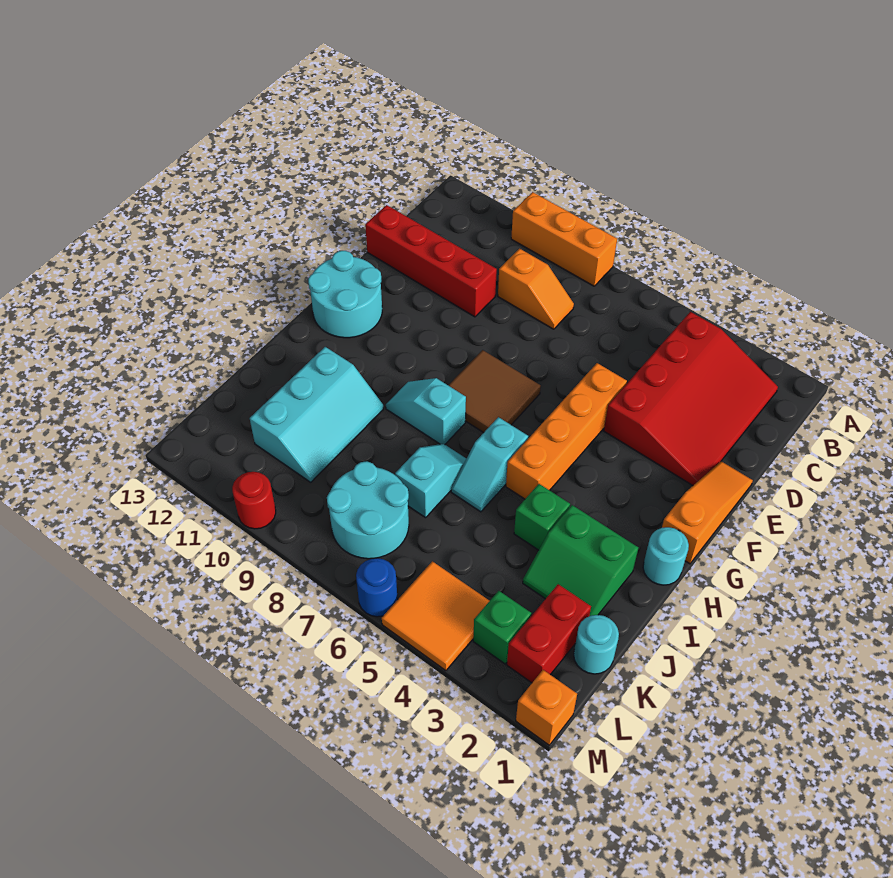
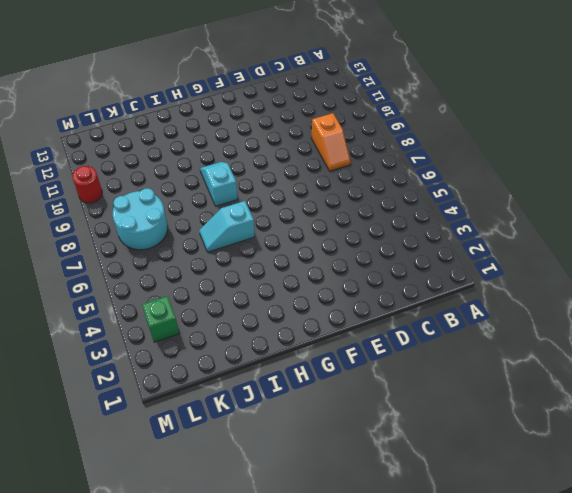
none -> orange brick A8:A10 level 1
none -> red slope B2:E4 level 1 top 4
none -> red brick D10:D13 level 1

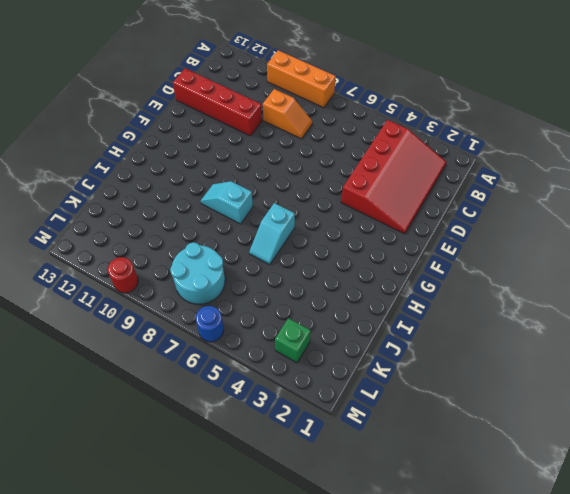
none -> orange slope E1:G1 level 1 top G
none -> orange brick E5:H5 level 1
none -> brown tile F7:G8 level 1

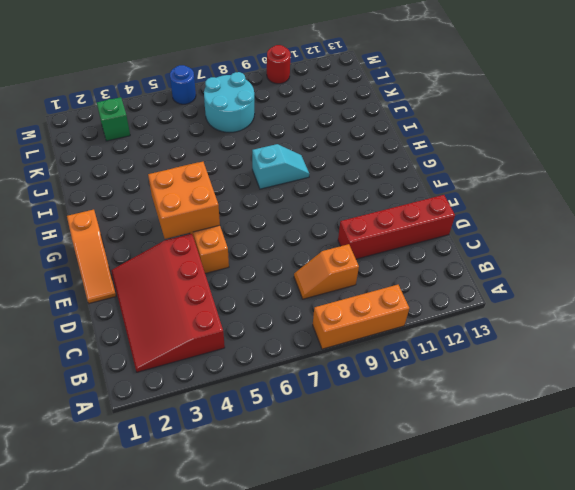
orange brick F4:G5 level 2 -> none
none -> brown tile F7:G8 level 1
none -> cyan round brick F12:G13 level 1
none -> cyan round brick H1 level 1

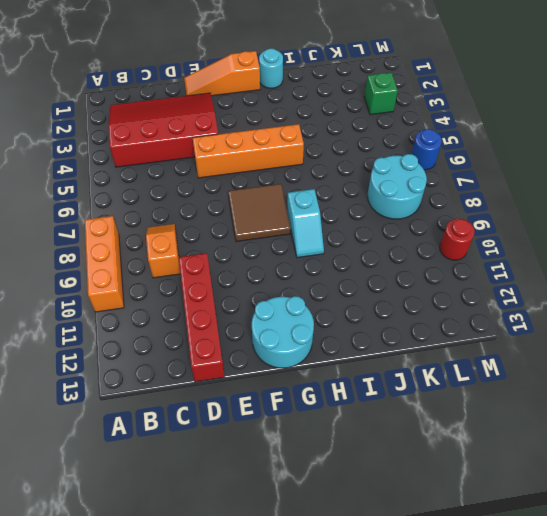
none -> cyan slope H6:I6 level 1 top H
none -> green slope I2:J3 level 1 top I
none -> green brick I4 level 1

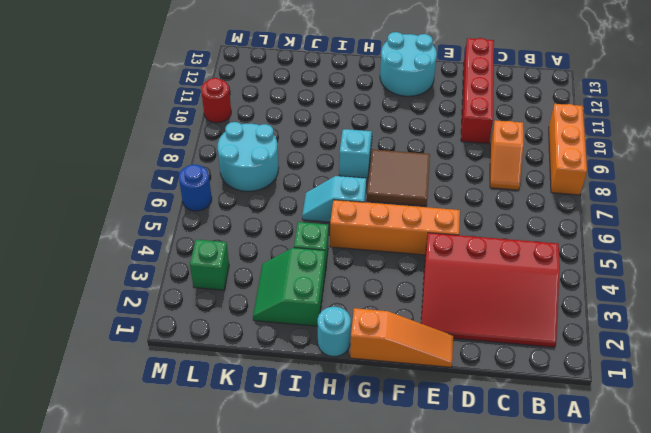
none -> cyan slope I7:J7 level 1 top J
none -> cyan slope I10:K11 level 1 top 11
none -> cyan round brick K1 level 1

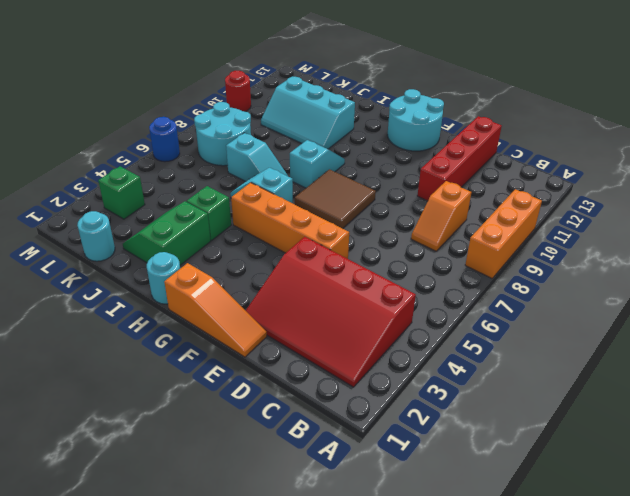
none -> red brick K2:L2 level 1
none -> orange tile L4:M5 level 1
none -> orange brick M1 level 1

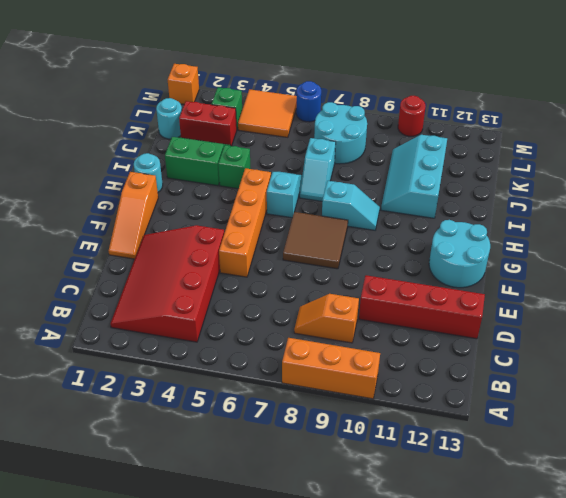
red brick K2:K3 level 1 -> red brick K2:L2 level 1

